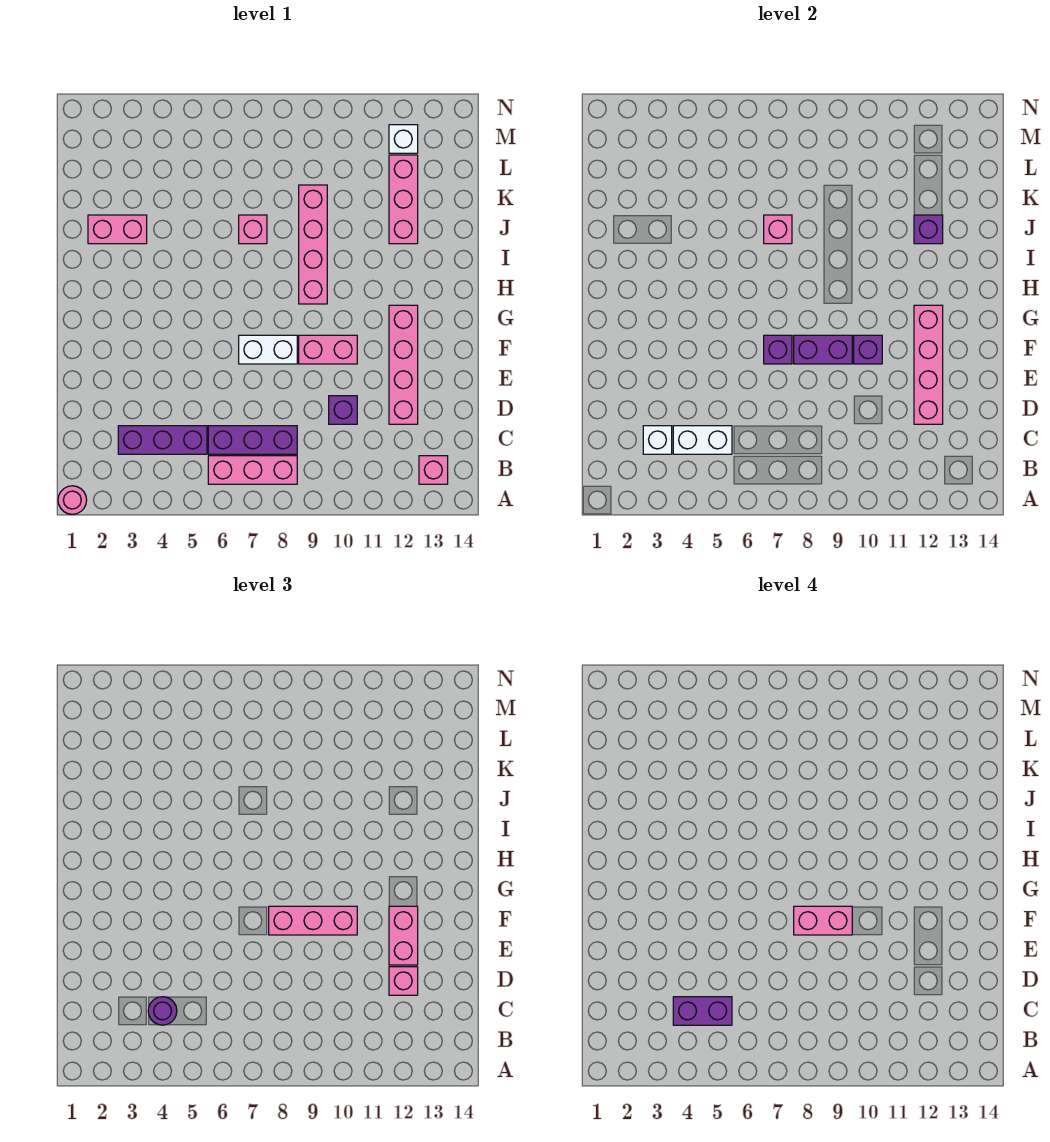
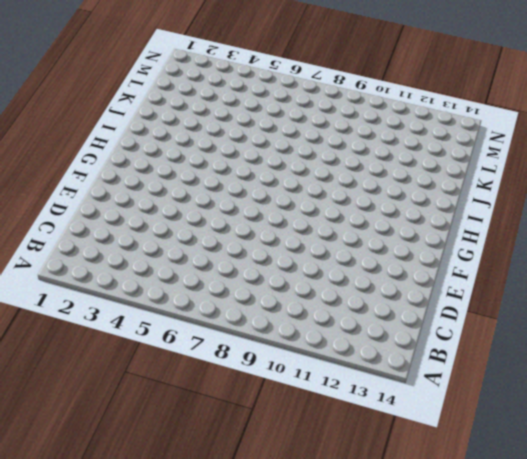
none -> pink round brick A1 level 1
none -> pink brick B6:B8 level 1
none -> pink brick B13 level 1

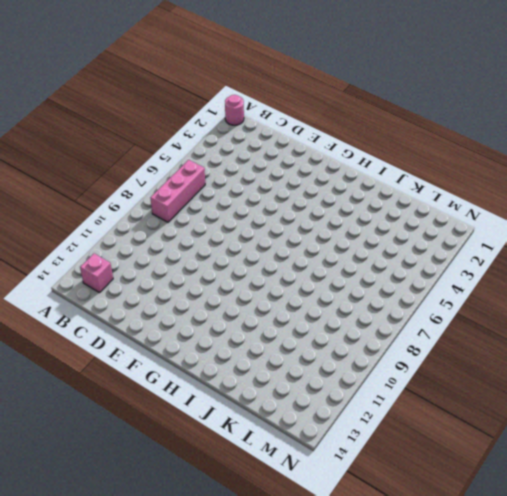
none -> purple brick C3:C5 level 1
none -> purple brick C6:C8 level 1
none -> purple brick D10 level 1

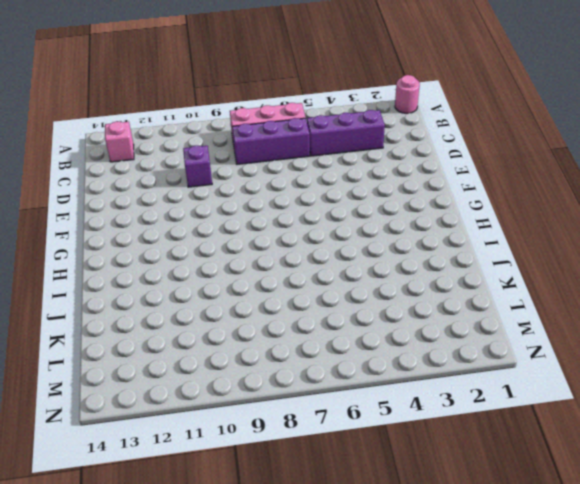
none -> pink brick D12:G12 level 1
none -> white brick F7:F8 level 1
none -> pink brick F9:F10 level 1

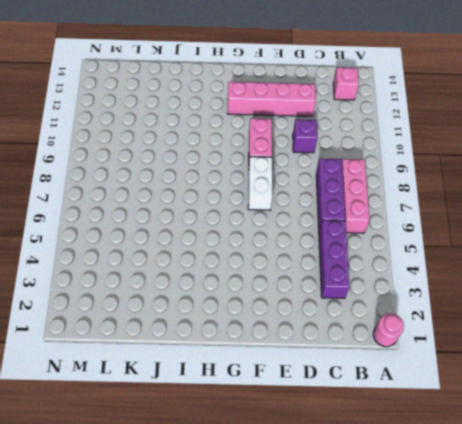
none -> pink brick H9:K9 level 1
none -> pink brick J2:J3 level 1
none -> pink brick J7 level 1

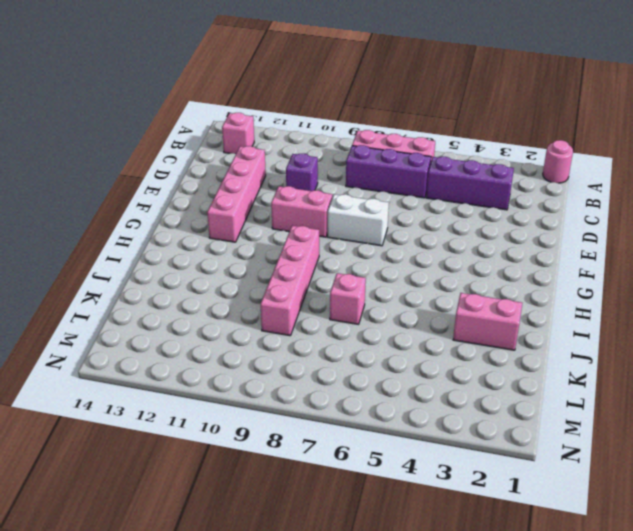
none -> pink brick J12:L12 level 1
none -> white brick M12 level 1
none -> white brick C3 level 2

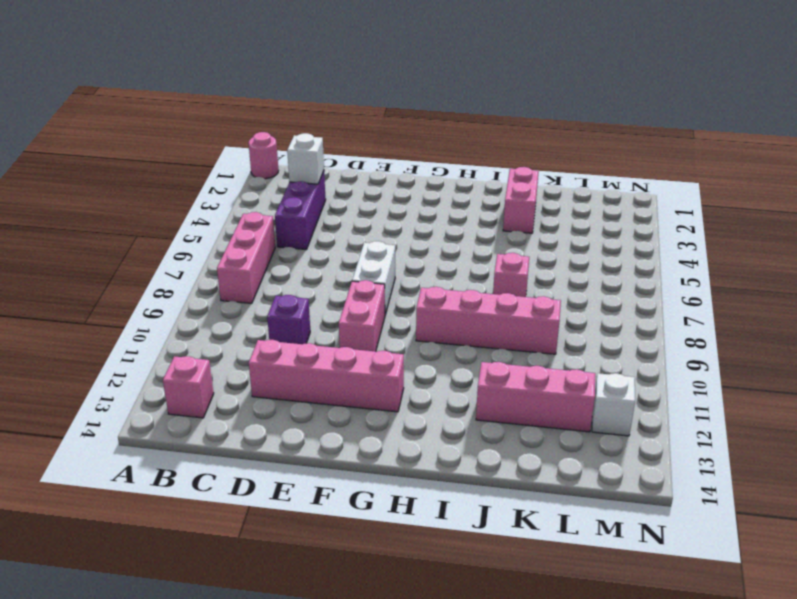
none -> purple brick C6:C8 level 1
none -> white brick C4:C5 level 2
none -> pink brick D12:G12 level 2

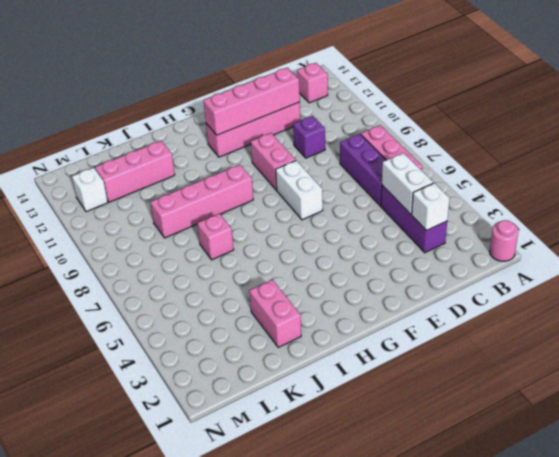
none -> purple brick F7 level 2
none -> purple brick F8:F9 level 2
none -> purple brick F10 level 2

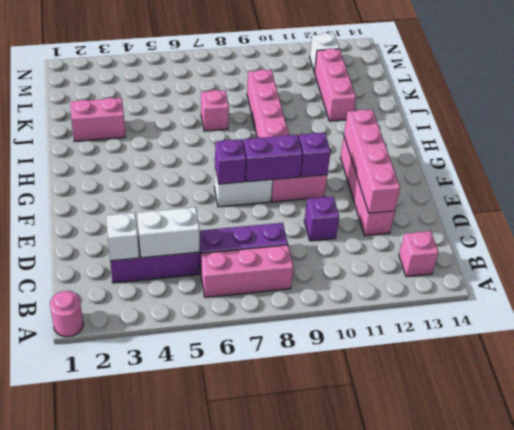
none -> pink brick J7 level 2
none -> purple brick J12 level 2
none -> purple round brick C4 level 3

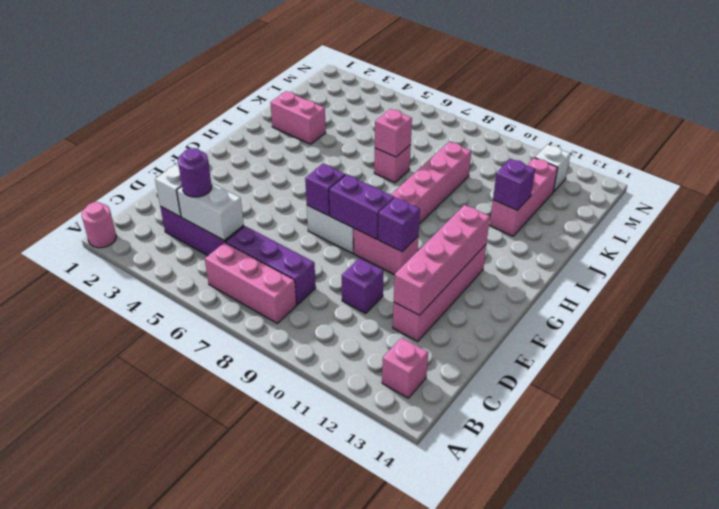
none -> pink brick D12 level 3
none -> pink brick E12:F12 level 3
none -> pink brick F8:F10 level 3

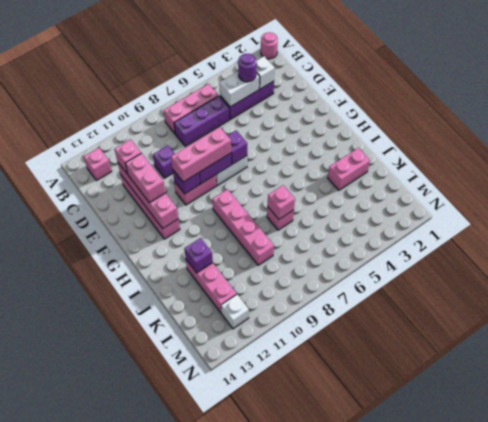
none -> purple brick C4:C5 level 4
none -> pink brick F8:F9 level 4

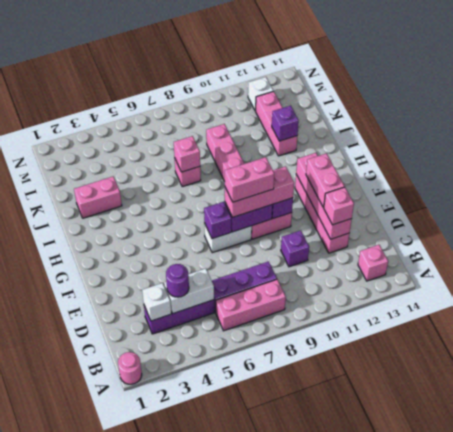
none -> purple brick C4:C5 level 4

